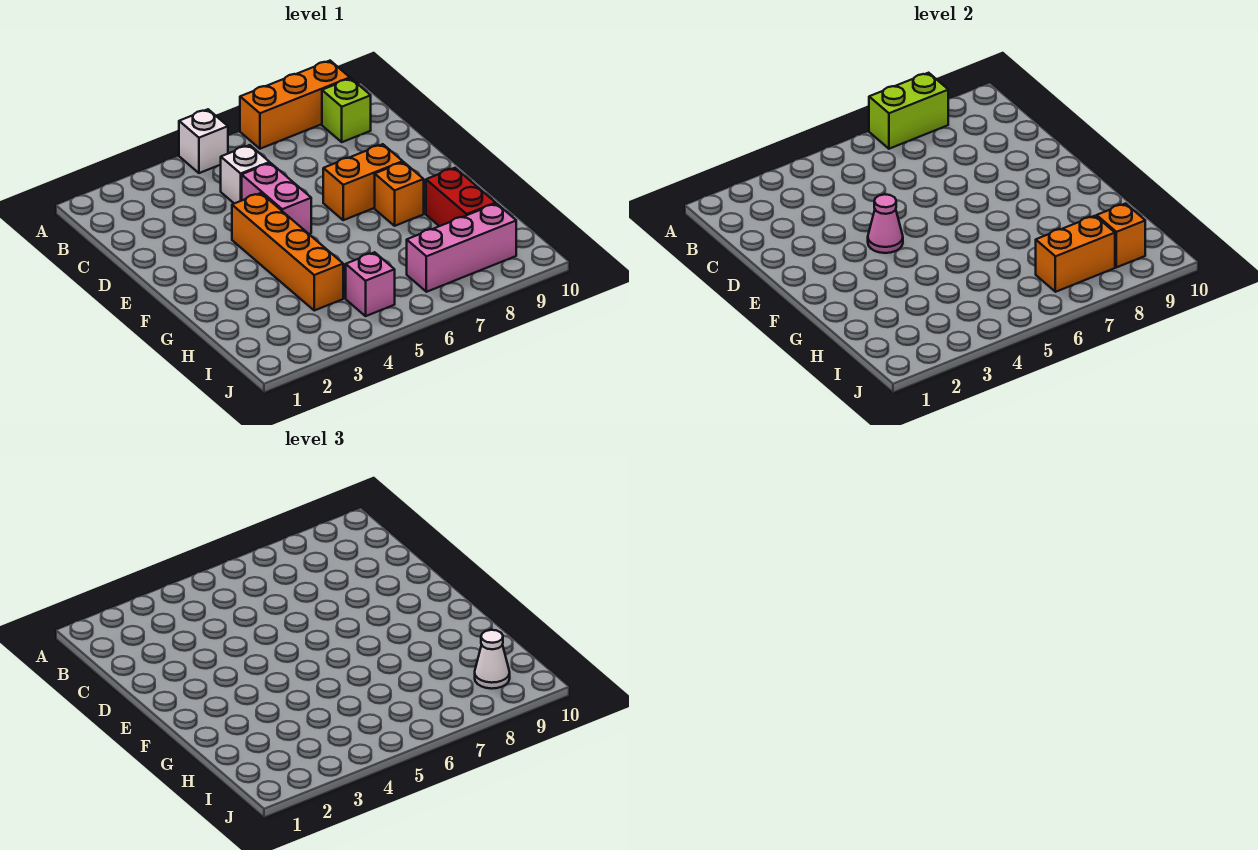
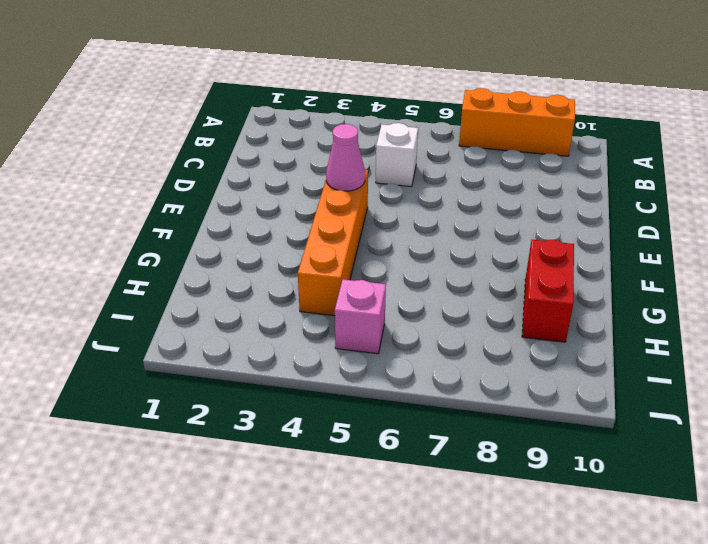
none -> white brick A5 level 1
none -> lime brick B9 level 1
none -> pink brick D5:E5 level 1

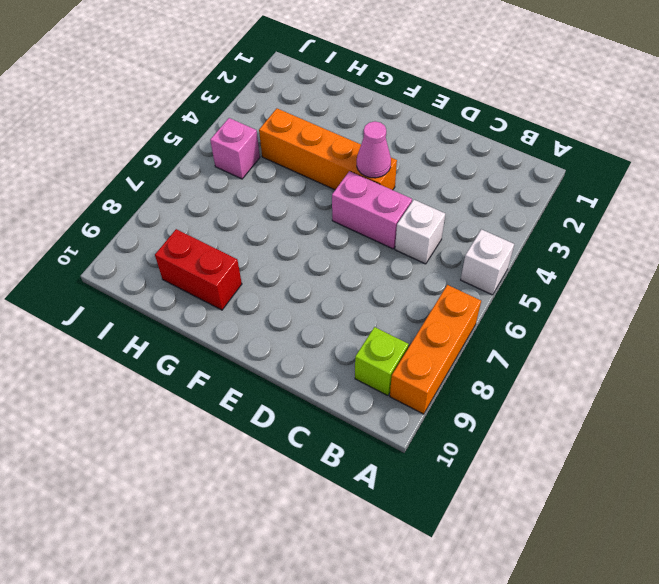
none -> orange brick E7:E8 level 1
none -> orange brick F8 level 1
none -> pink brick I7:I9 level 1

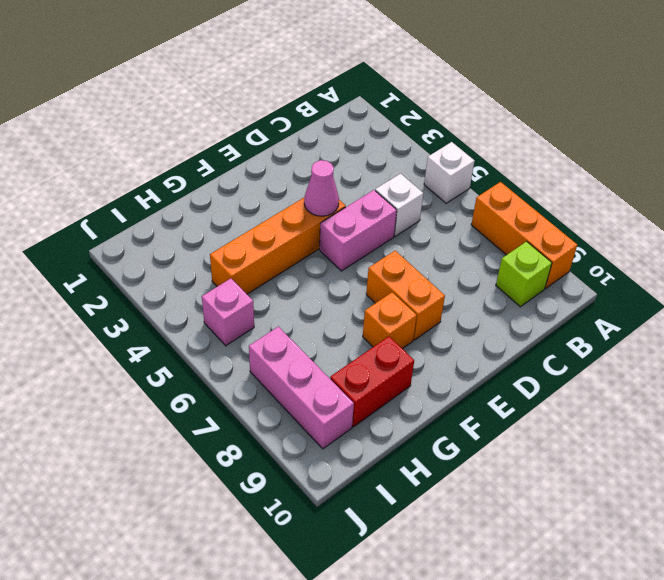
none -> lime brick A7:A8 level 2
none -> orange brick I7:I8 level 2
none -> orange brick I9 level 2

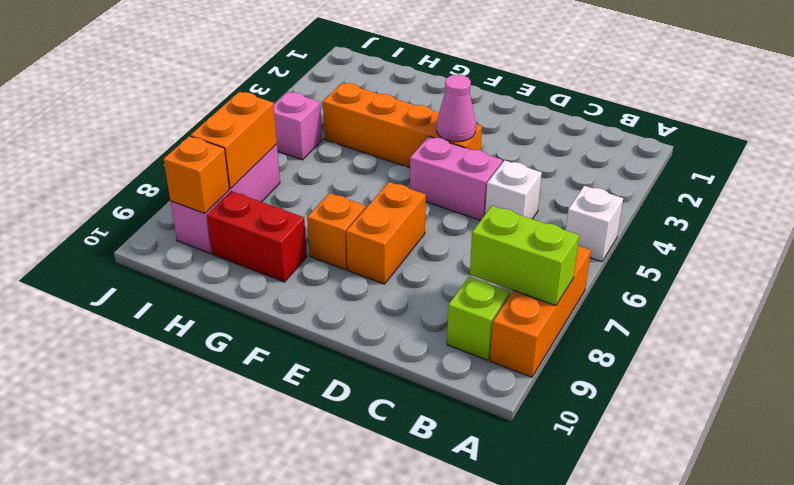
lime brick A8:B8 level 2 -> lime brick A7:A8 level 2
none -> white cone I9 level 3

